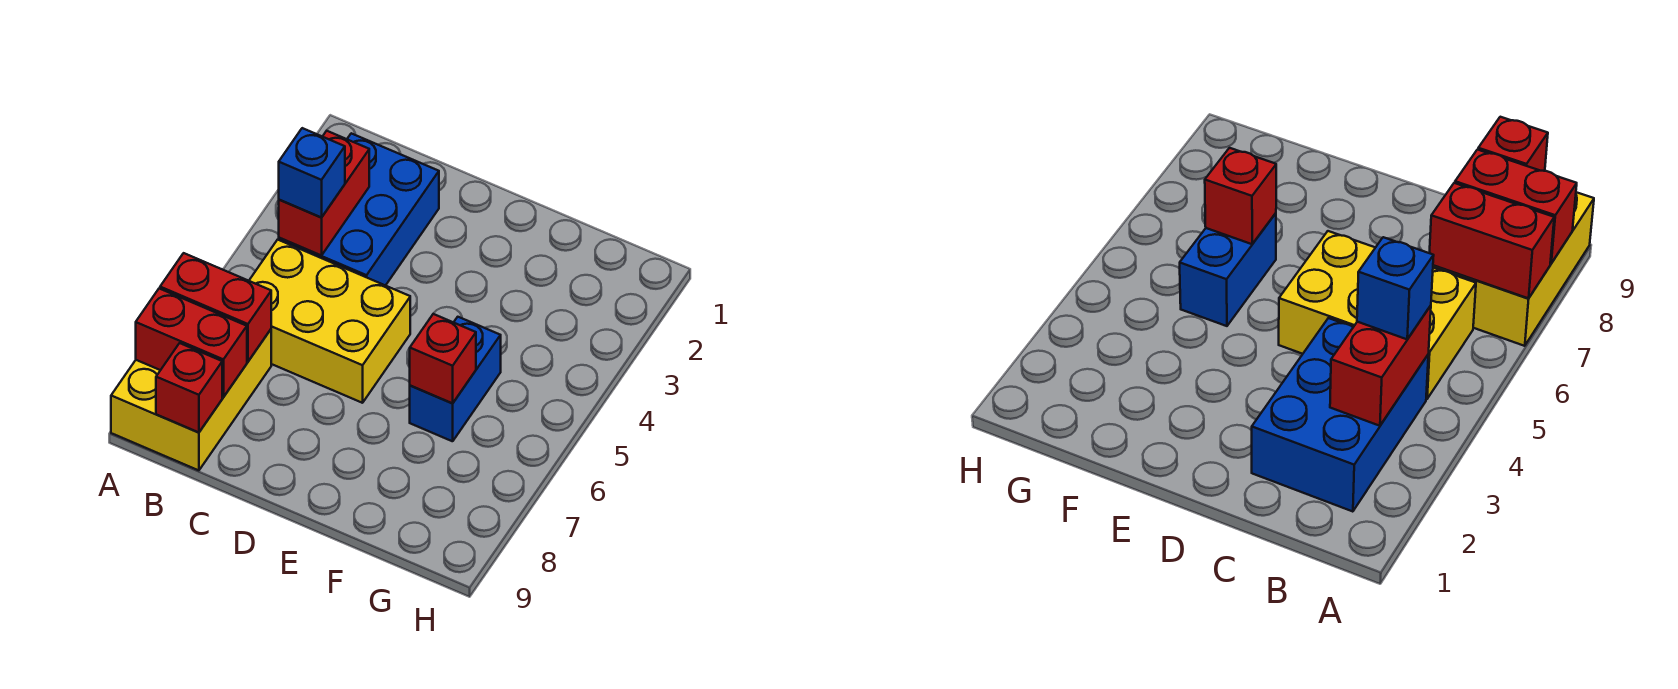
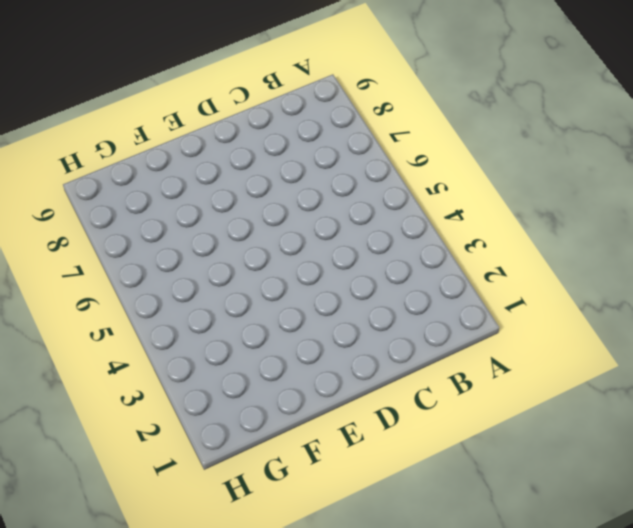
none -> yellow brick A7:B9 level 1
none -> blue brick B2:C4 level 1

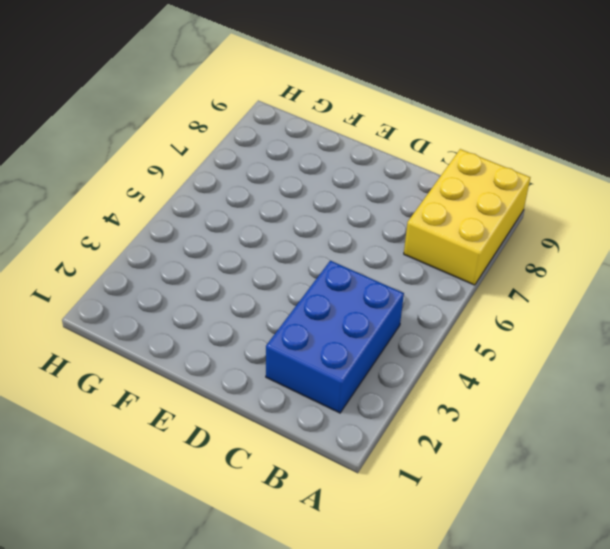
none -> yellow brick B5:D6 level 1
none -> blue brick F5:F6 level 1

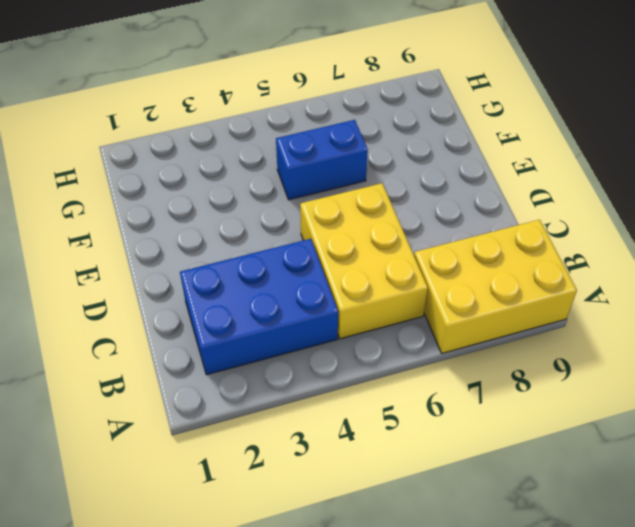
none -> red brick A7:B7 level 2
none -> red brick A8:B8 level 2

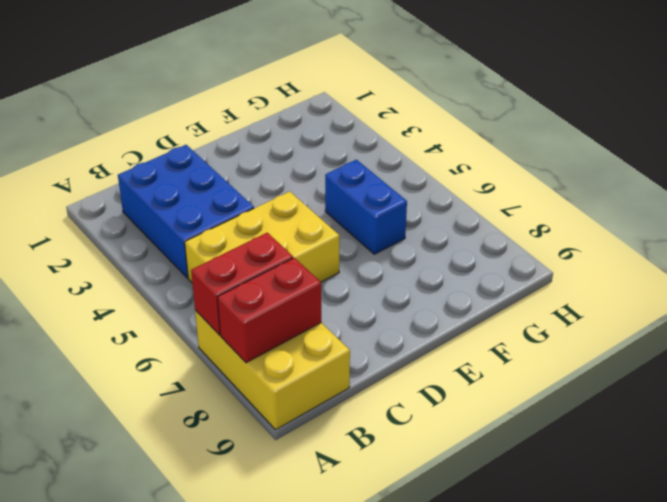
none -> red brick B3:B4 level 2
none -> red brick B9 level 2

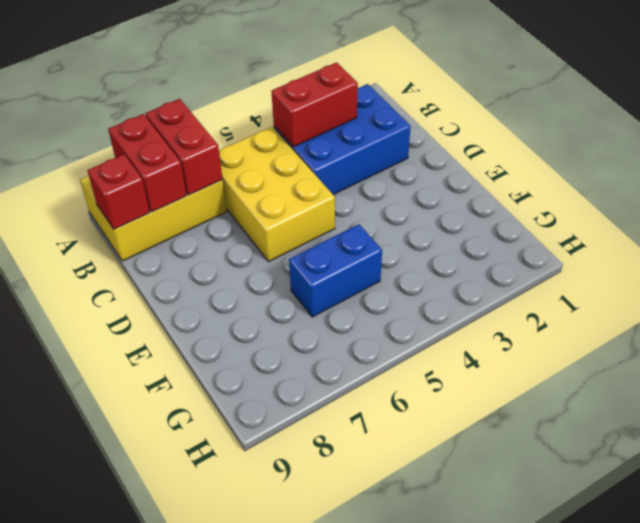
none -> red brick F6 level 2
none -> blue brick B4 level 3

